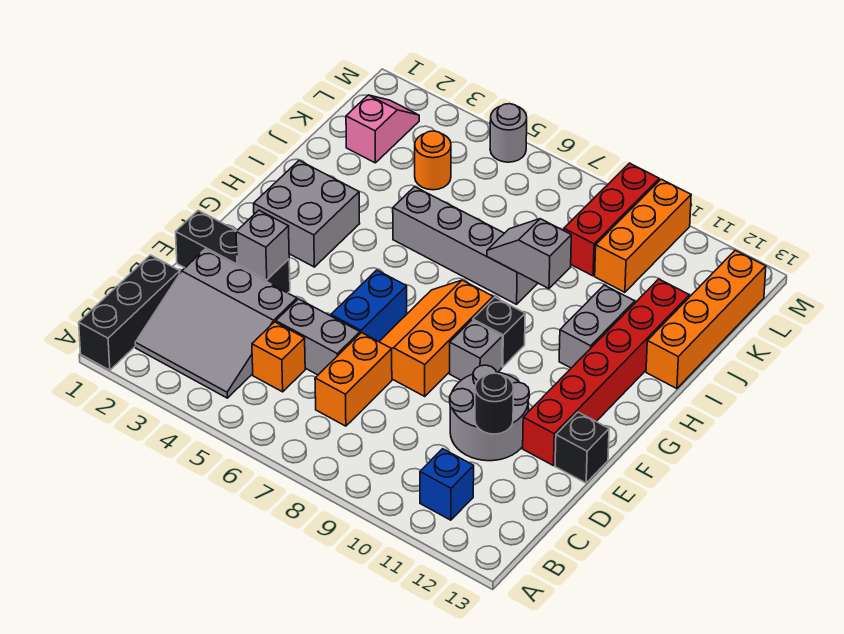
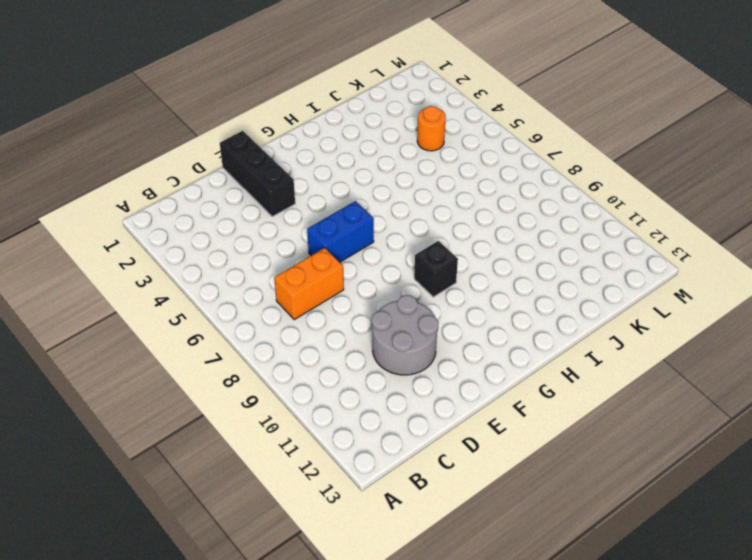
none -> black brick A1:C1 level 1
none -> grey slope B2:D4 level 1 top D
none -> blue brick B11 level 1

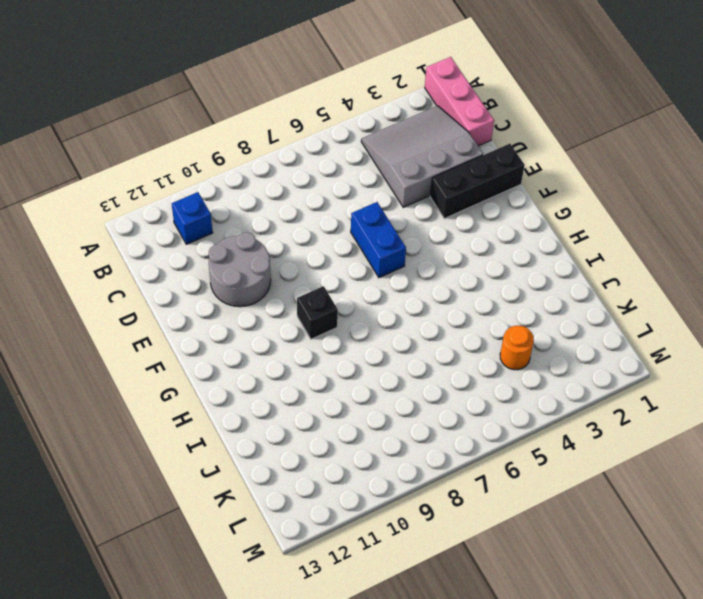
pink brick A1:C1 level 1 -> black brick A1:C1 level 1
none -> orange brick C5 level 1
none -> orange brick C7:D7 level 1
none -> grey brick D5:D6 level 1

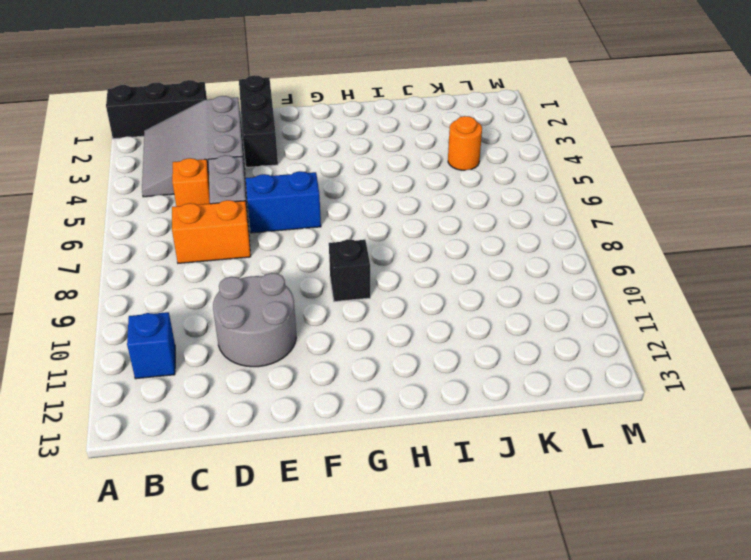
none -> orange slope E7:G8 level 1 top 8
none -> red brick E12:J12 level 1
none -> black brick E13 level 1

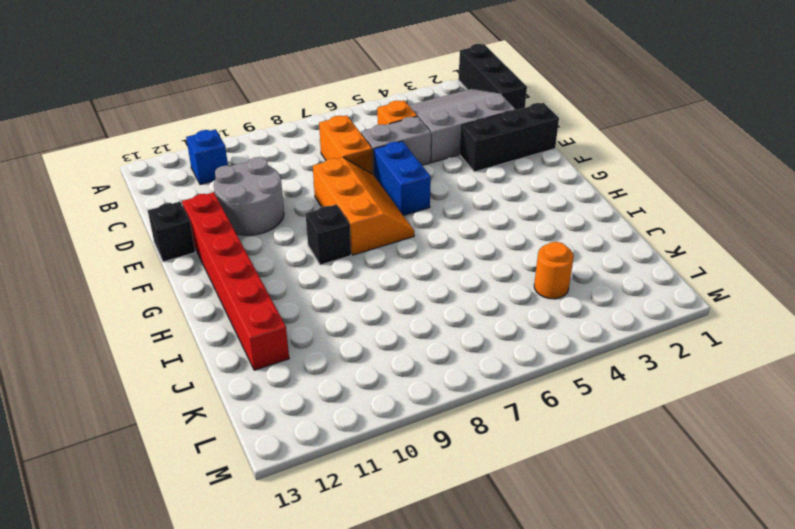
none -> grey brick F9 level 1
none -> grey brick G2:H3 level 1
none -> grey brick H11:I11 level 1

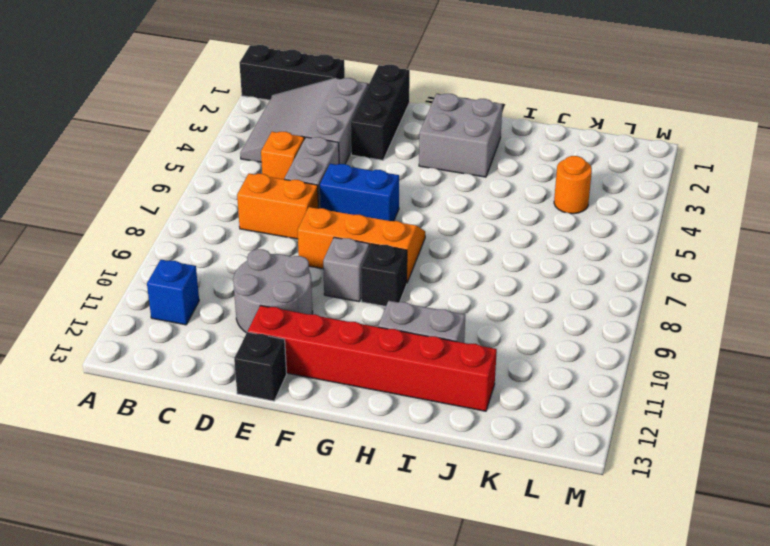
none -> grey brick I5:I8 level 1
none -> orange brick I13:L13 level 1
none -> pink slope K2:L2 level 1 top K

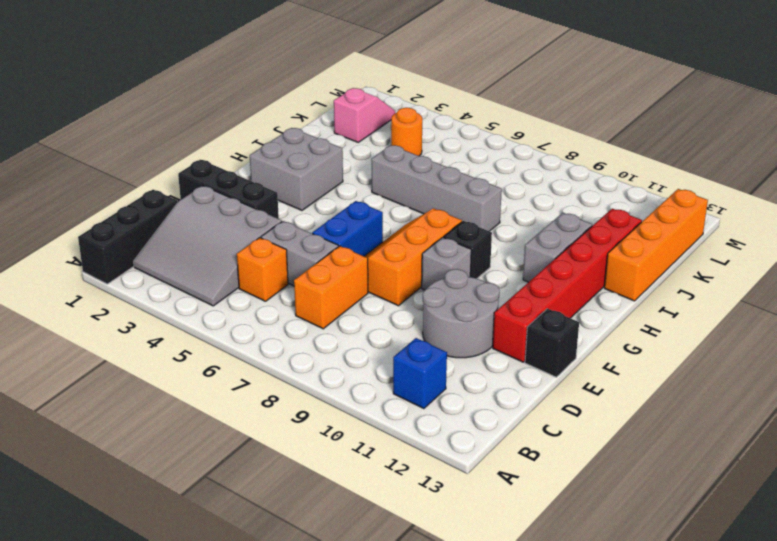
none -> red brick K9:M9 level 1
none -> orange brick K10:M10 level 1
none -> grey round brick M5 level 1

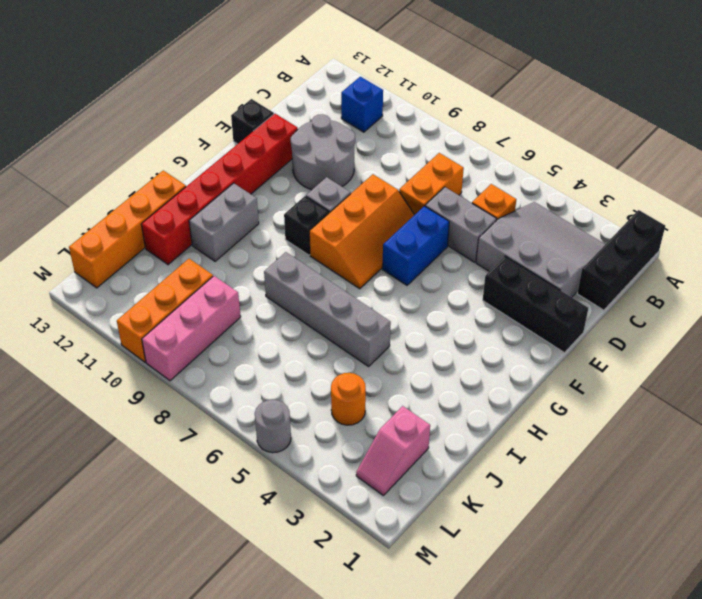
pink brick K9:M9 level 1 -> red brick K9:M9 level 1
none -> grey brick G2:H3 level 1
none -> black round brick D11 level 2
none -> grey brick E3 level 2

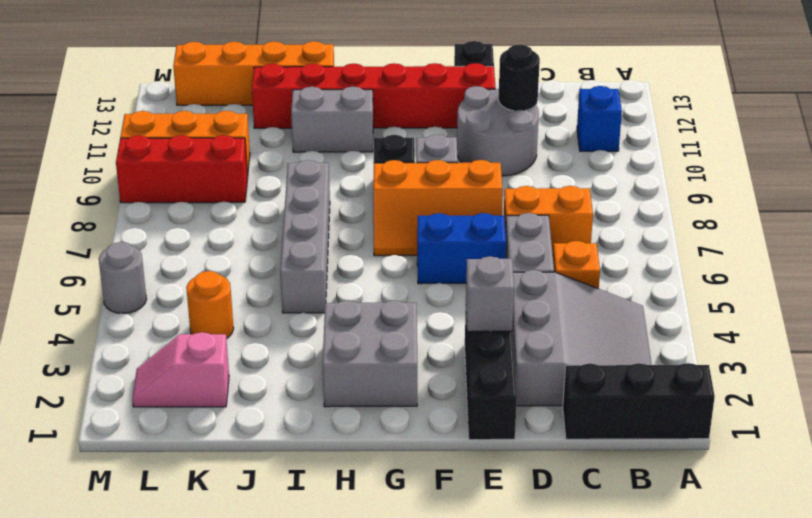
none -> grey slope I8:I9 level 2 top 9

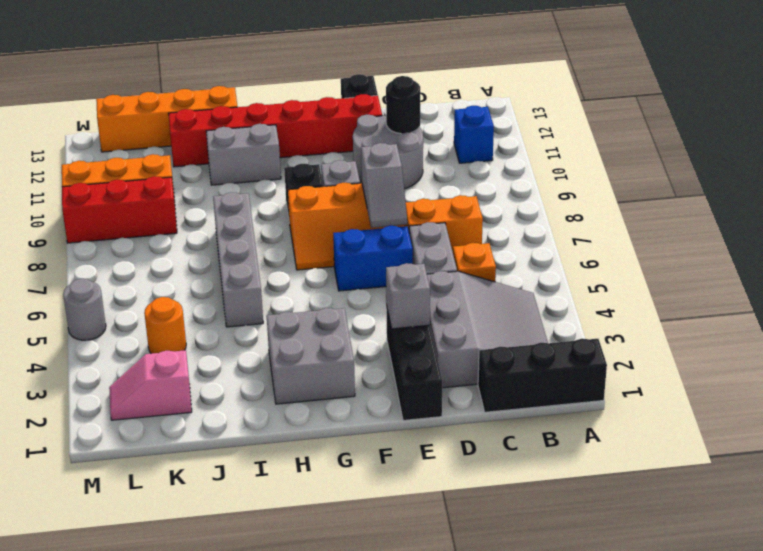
grey slope E7:E8 level 2 top 8 -> grey slope I8:I9 level 2 top 9

